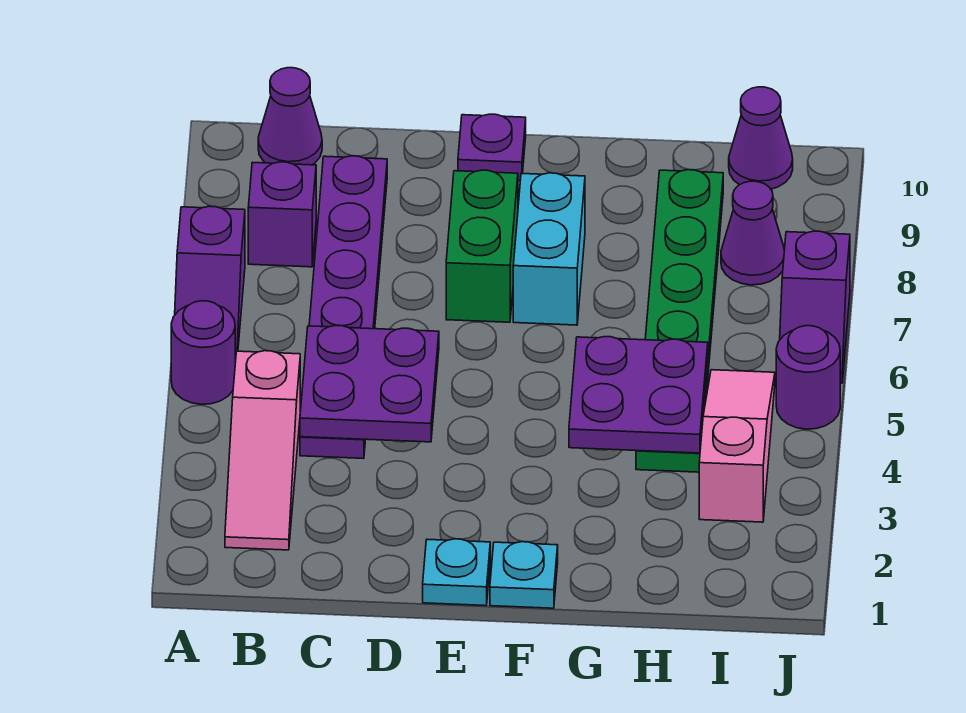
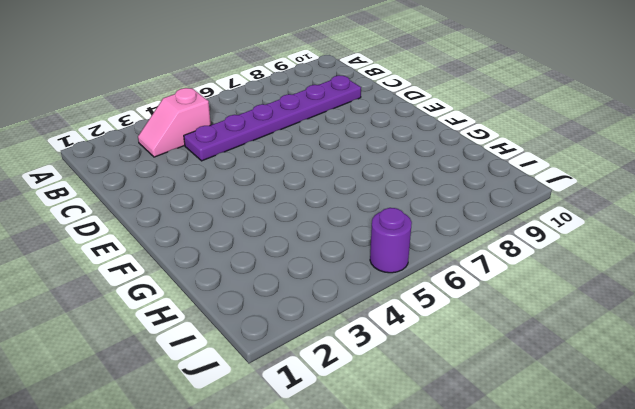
pink slope B3:B4 level 1 top 4 -> pink slope B2:B4 level 1 top 4
none -> purple round brick A5 level 1
none -> purple slope A6:A7 level 1 top 7
none -> purple brick B8 level 1

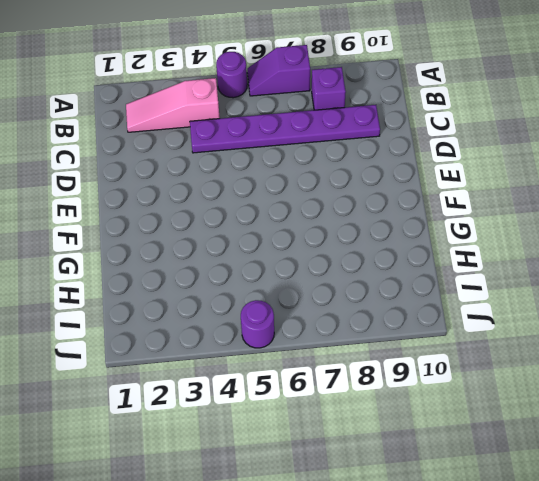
none -> purple cone B10 level 1
none -> cyan plate E1 level 1
none -> green brick E7:E8 level 1

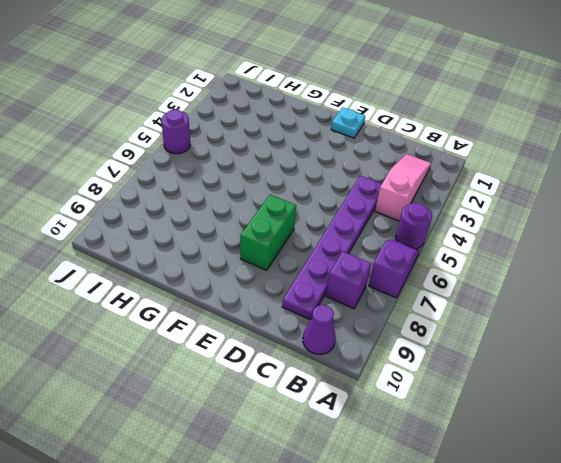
none -> purple plate E10 level 1
none -> cyan plate F1 level 1
none -> cyan brick F7:F8 level 1

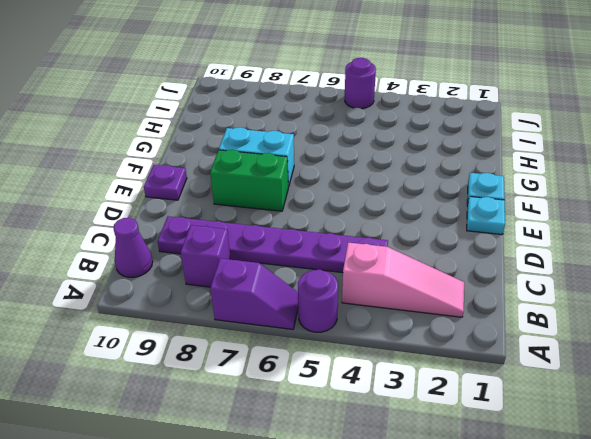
none -> green plate H4:H9 level 1
none -> pink slope I3:I5 level 1 top 3
none -> purple cone I8 level 1

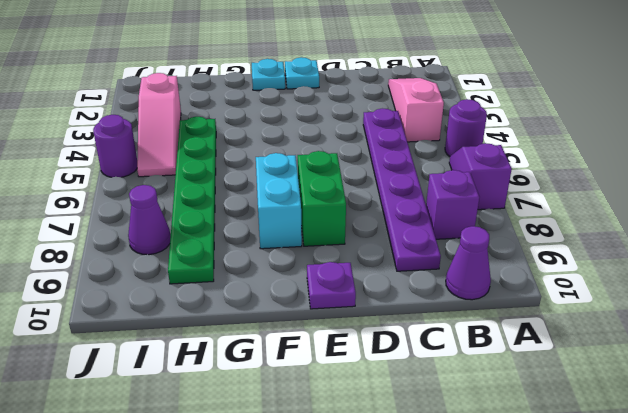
none -> purple cone I10 level 1
none -> purple slope J6:J7 level 1 top 7
none -> purple plate C4:D5 level 2

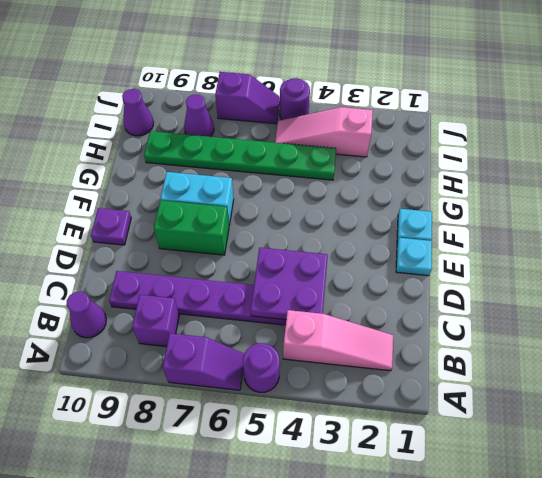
none -> purple plate G4:H5 level 2

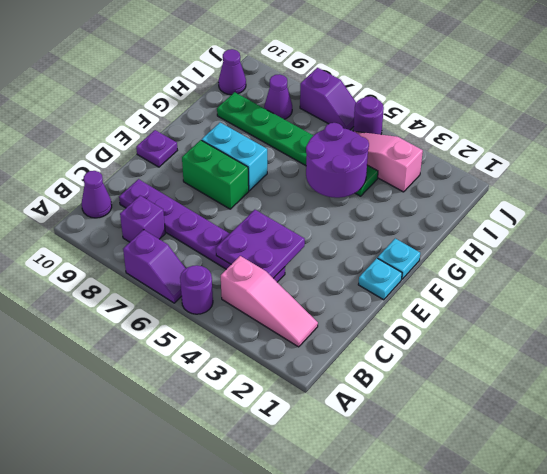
purple round brick G4:H5 level 2 -> purple plate G4:H5 level 2

